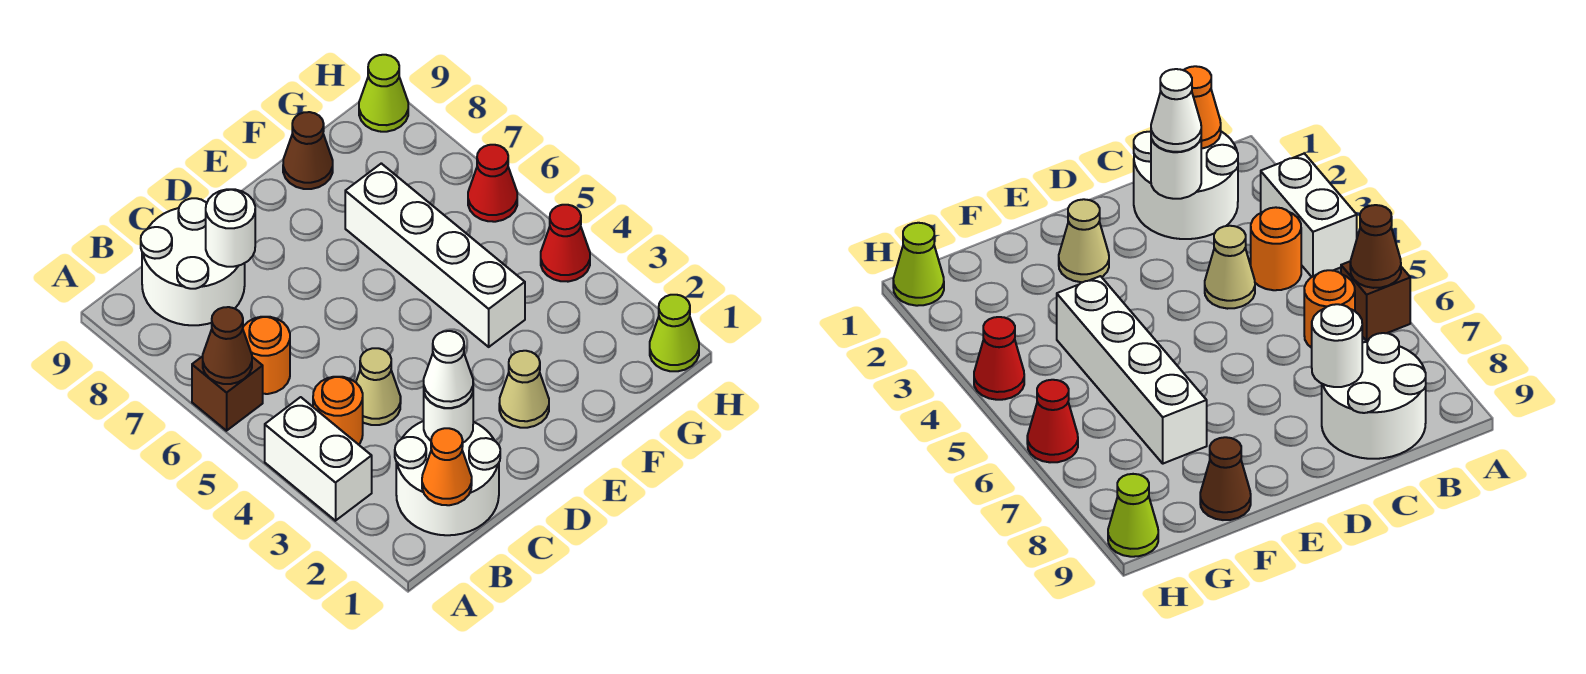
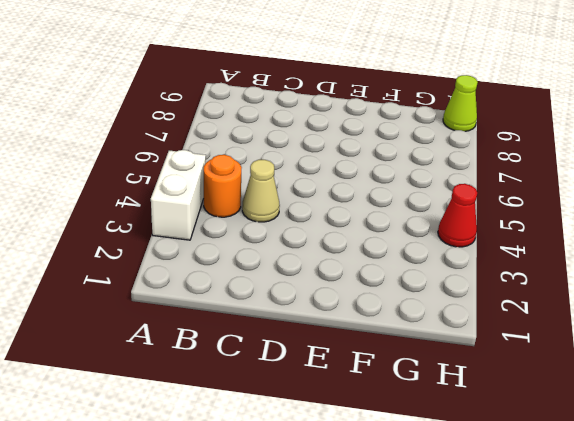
none -> brown brick A6 level 1
none -> white round brick B1:C2 level 1
none -> orange round brick B6 level 1

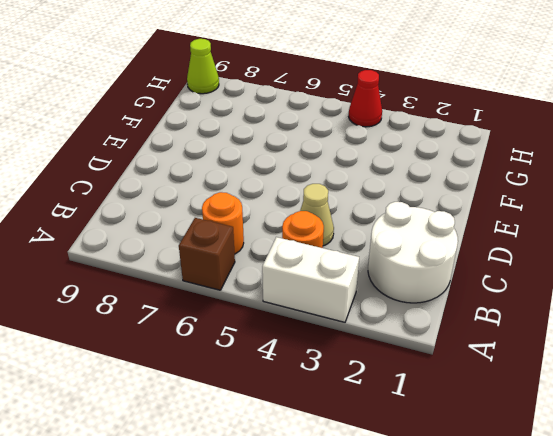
none -> white round brick B8:C9 level 1
none -> tan cone E2 level 1
none -> white brick F4:F7 level 1

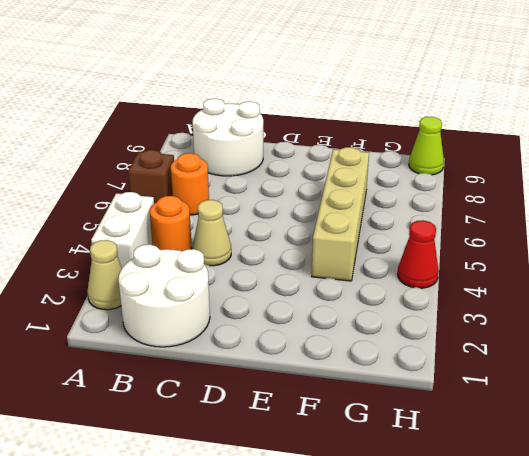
tan cone A2 level 1 -> tan cone E2 level 1
tan brick F4:F7 level 1 -> white brick F4:F7 level 1
none -> brown cone F9 level 1
none -> lime cone H1 level 1
none -> red cone H6 level 1

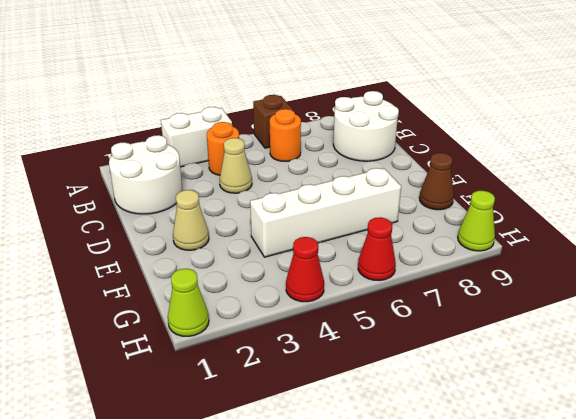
none -> brown cone A6 level 2
none -> orange cone B1 level 2
none -> white round brick C2 level 2

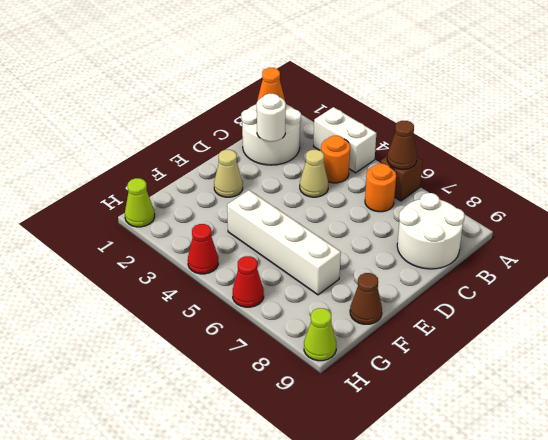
none -> white round brick C8 level 2
none -> white cone C2 level 3

